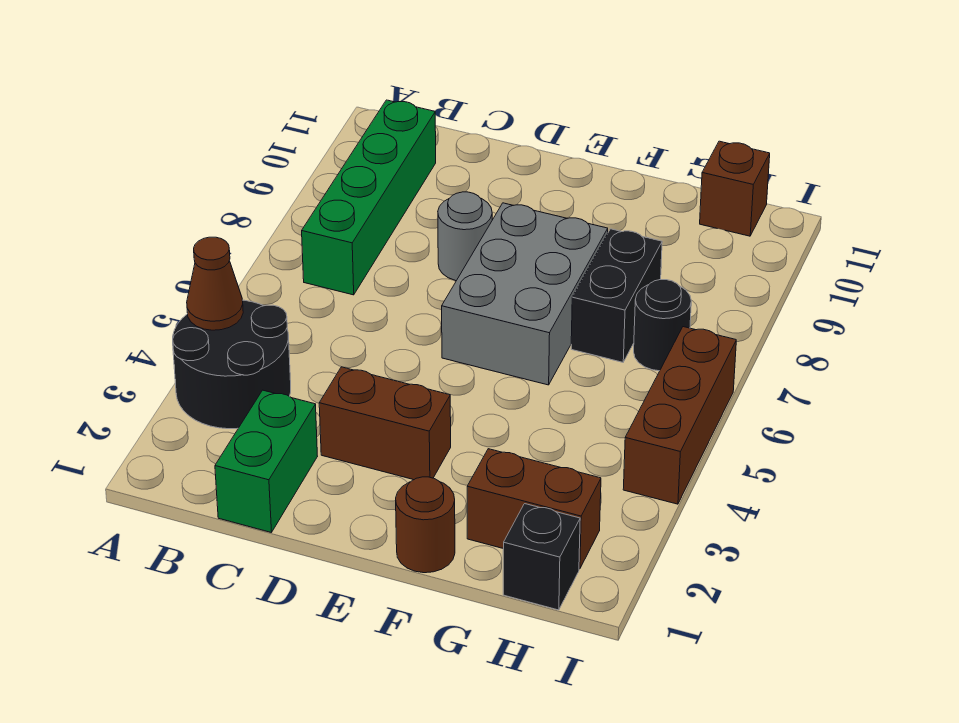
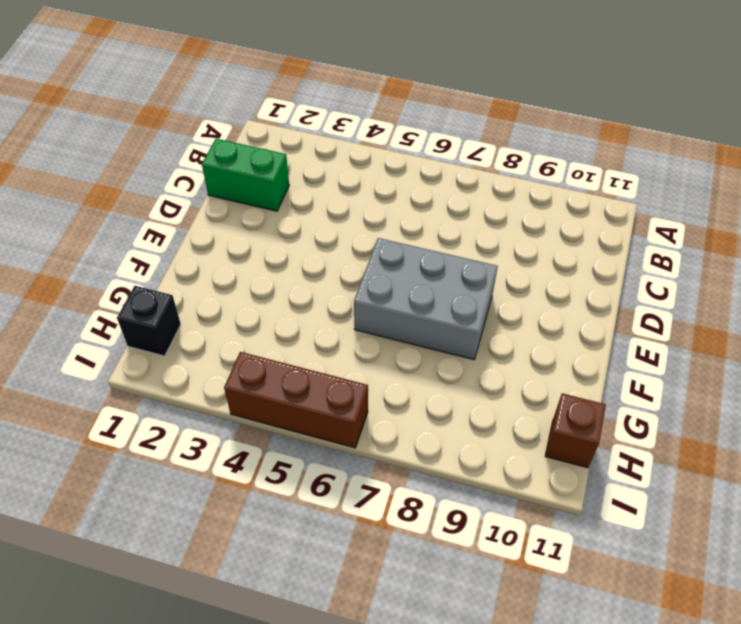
none -> black round brick A3:B4 level 1
none -> green brick B7:B10 level 1
none -> brown brick D3:E3 level 1

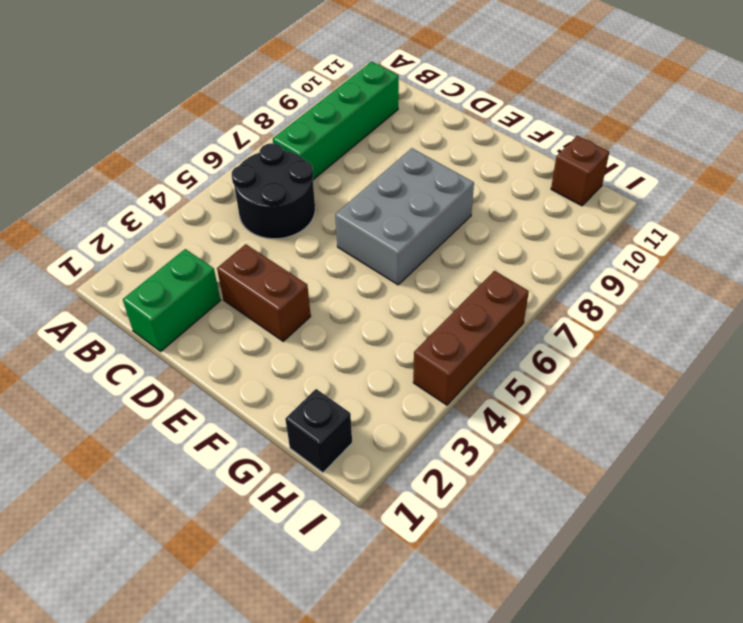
black round brick B5:C6 level 1 -> black round brick A3:B4 level 1
none -> grey round brick D8 level 1
none -> brown round brick F1 level 1
none -> brown brick G2:H2 level 1

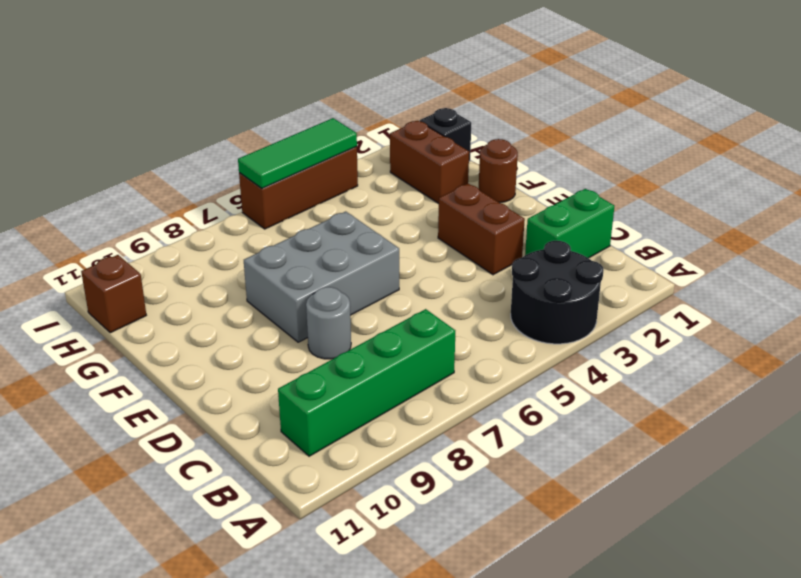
green tile I4:I6 level 2 -> none
none -> black brick G7:G8 level 1
none -> black round brick H7 level 1
none -> brown cone A4 level 2

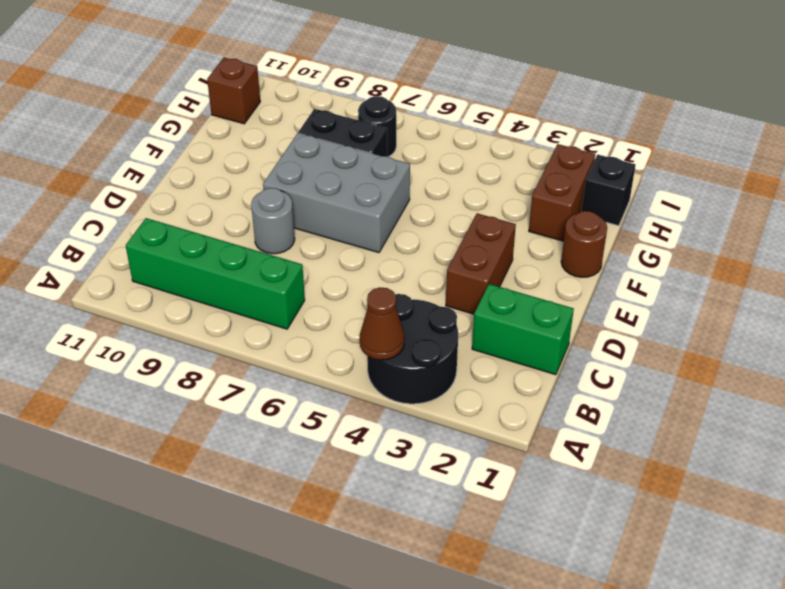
none -> brown brick I4:I6 level 1

